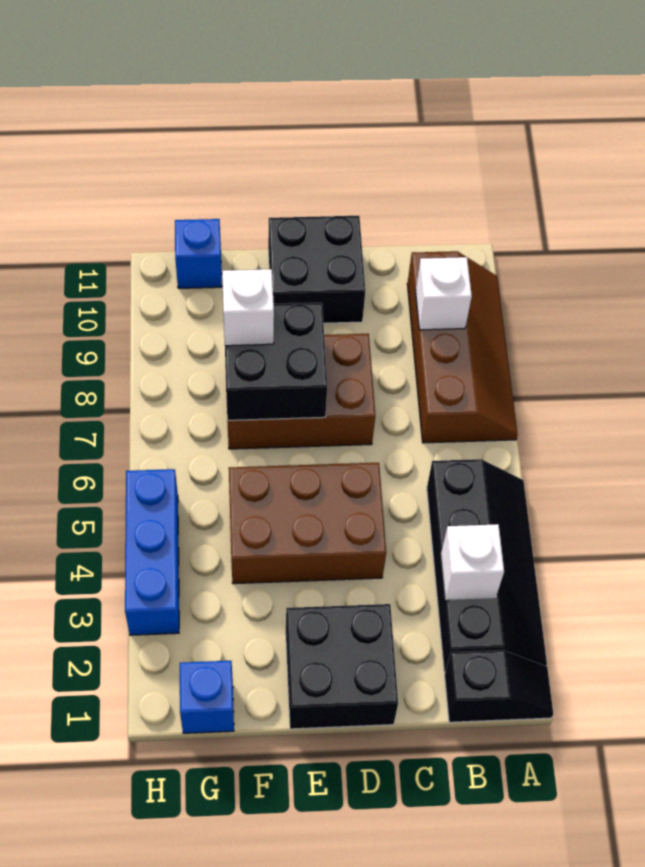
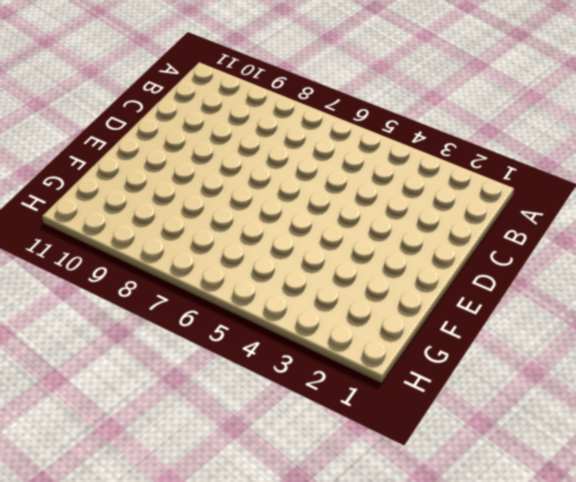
none -> black slope A1:B1 level 1 top B
none -> black slope A2:B5 level 1 top B
none -> brown slope A7:B10 level 1 top B

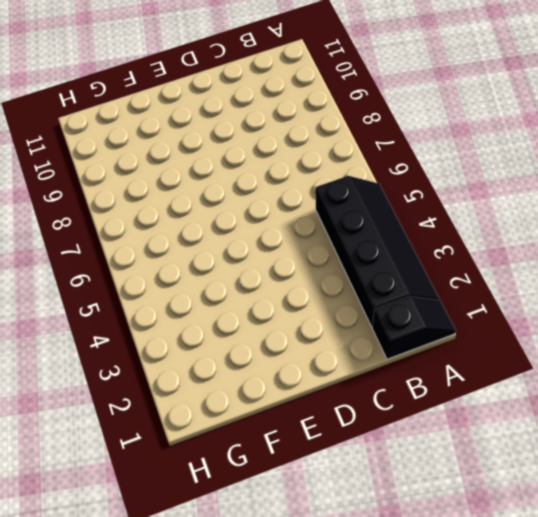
none -> brown slope A7:B10 level 1 top B
none -> black brick D1:E2 level 1
none -> brown brick D4:F5 level 1

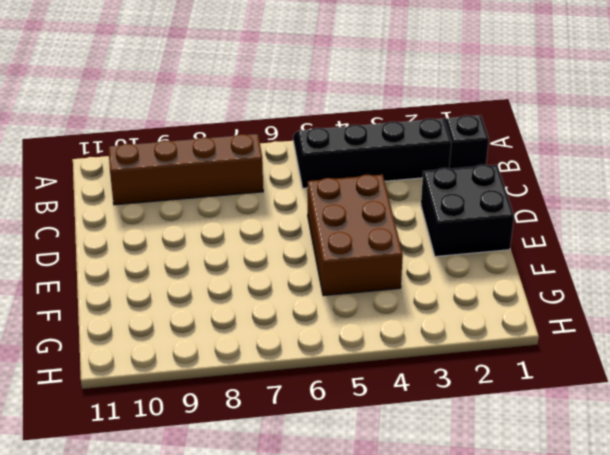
none -> brown brick D7:F8 level 1
none -> black brick D10:E11 level 1
none -> blue brick G1 level 1

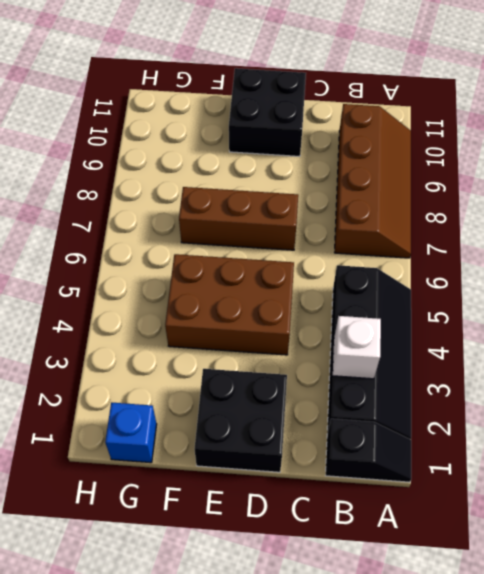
brown brick D7:F7 level 1 -> brown brick D7:F8 level 1
none -> blue brick G11 level 1
none -> blue brick H3:H5 level 1
none -> white brick B9 level 2

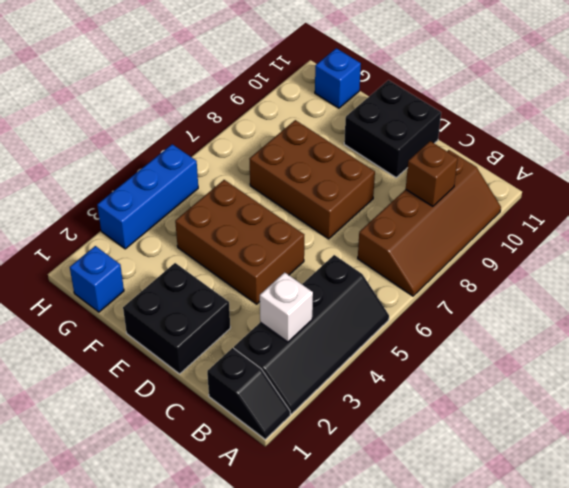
brown brick B9 level 2 -> white brick B9 level 2
none -> black brick E7:F8 level 2
none -> white brick F8 level 3

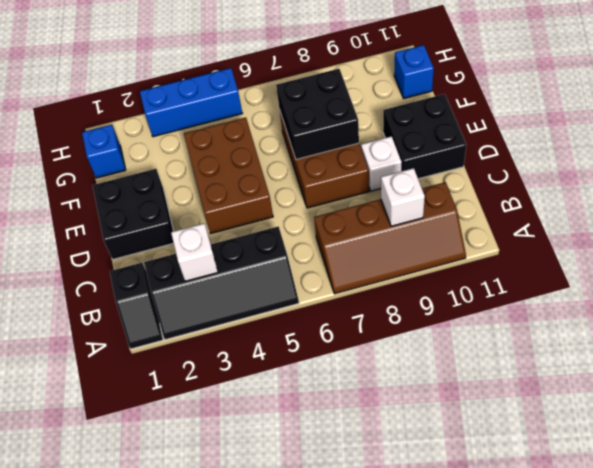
white brick D9 level 1 -> white brick F8 level 3

